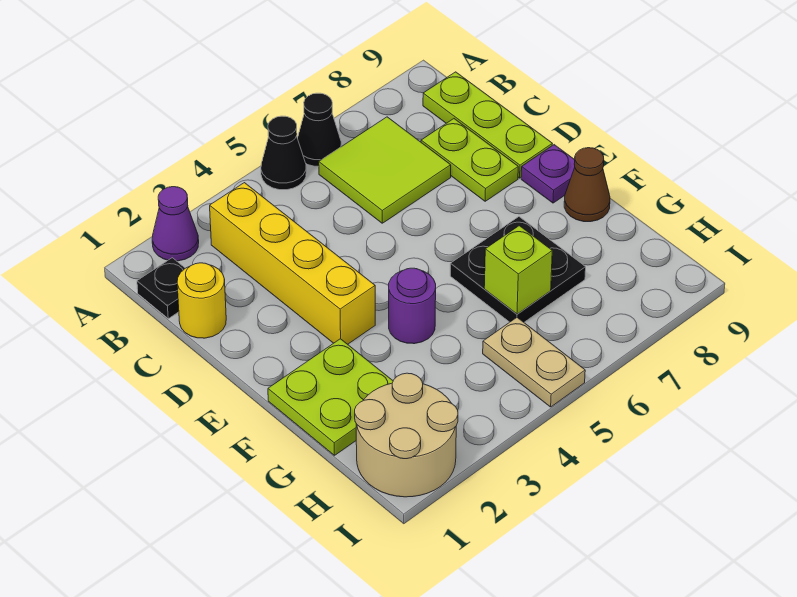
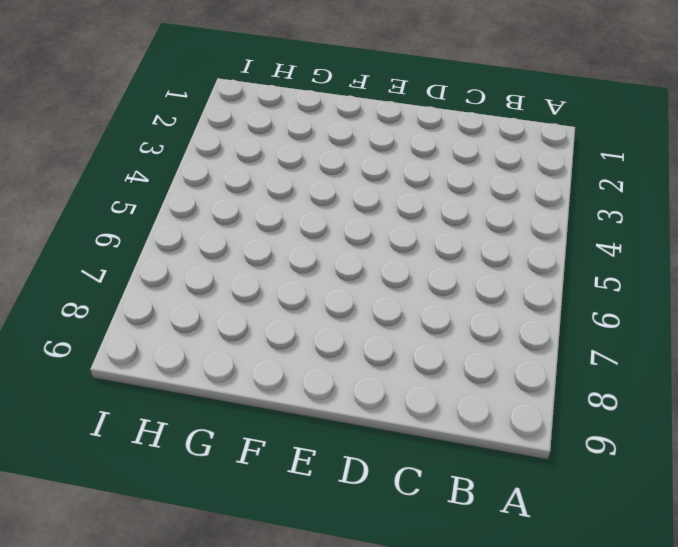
none -> purple cone A2 level 1
none -> black cone A5 level 1
none -> black cone A6 level 1

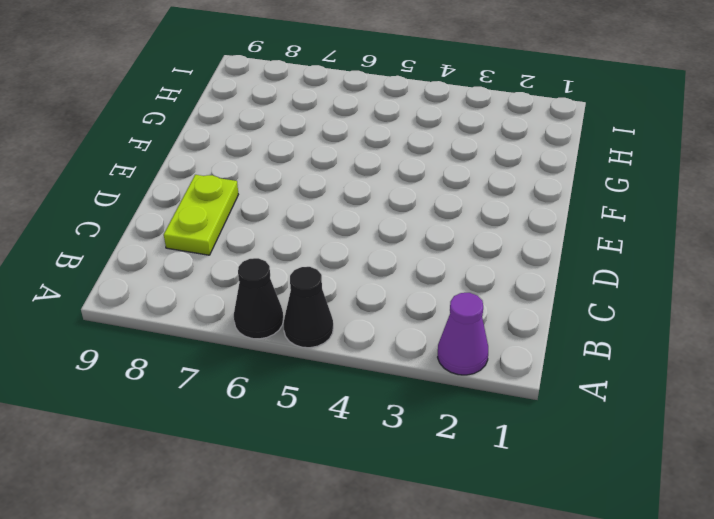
none -> black plate B1 level 1
none -> yellow brick B3:E3 level 1
none -> lime tile B6:C7 level 1

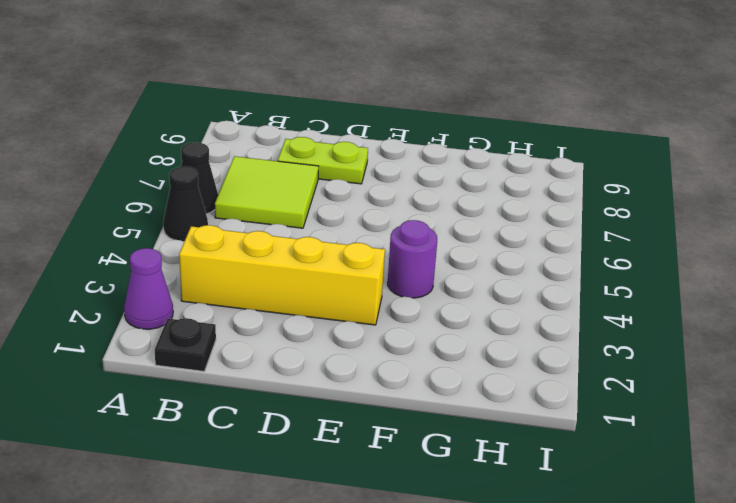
none -> lime plate B9:D9 level 1
none -> yellow round brick C1 level 1
none -> purple plate E9 level 1

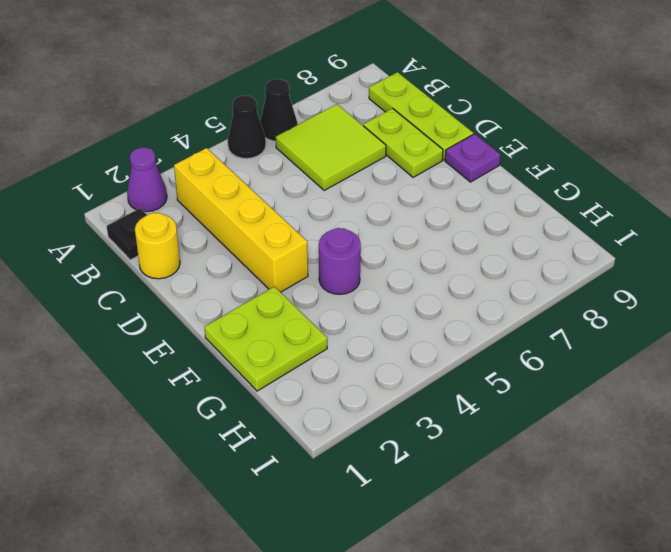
none -> black plate F6:G7 level 1
none -> brown cone F9 level 1
none -> tan round brick H1:I2 level 1

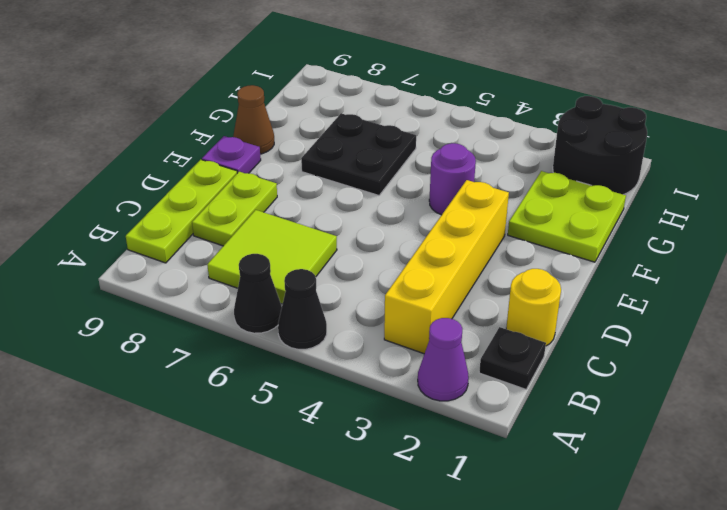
black round brick H1:I2 level 1 -> tan round brick H1:I2 level 1
none -> tan plate H5:I5 level 1
none -> lime brick G6 level 2

